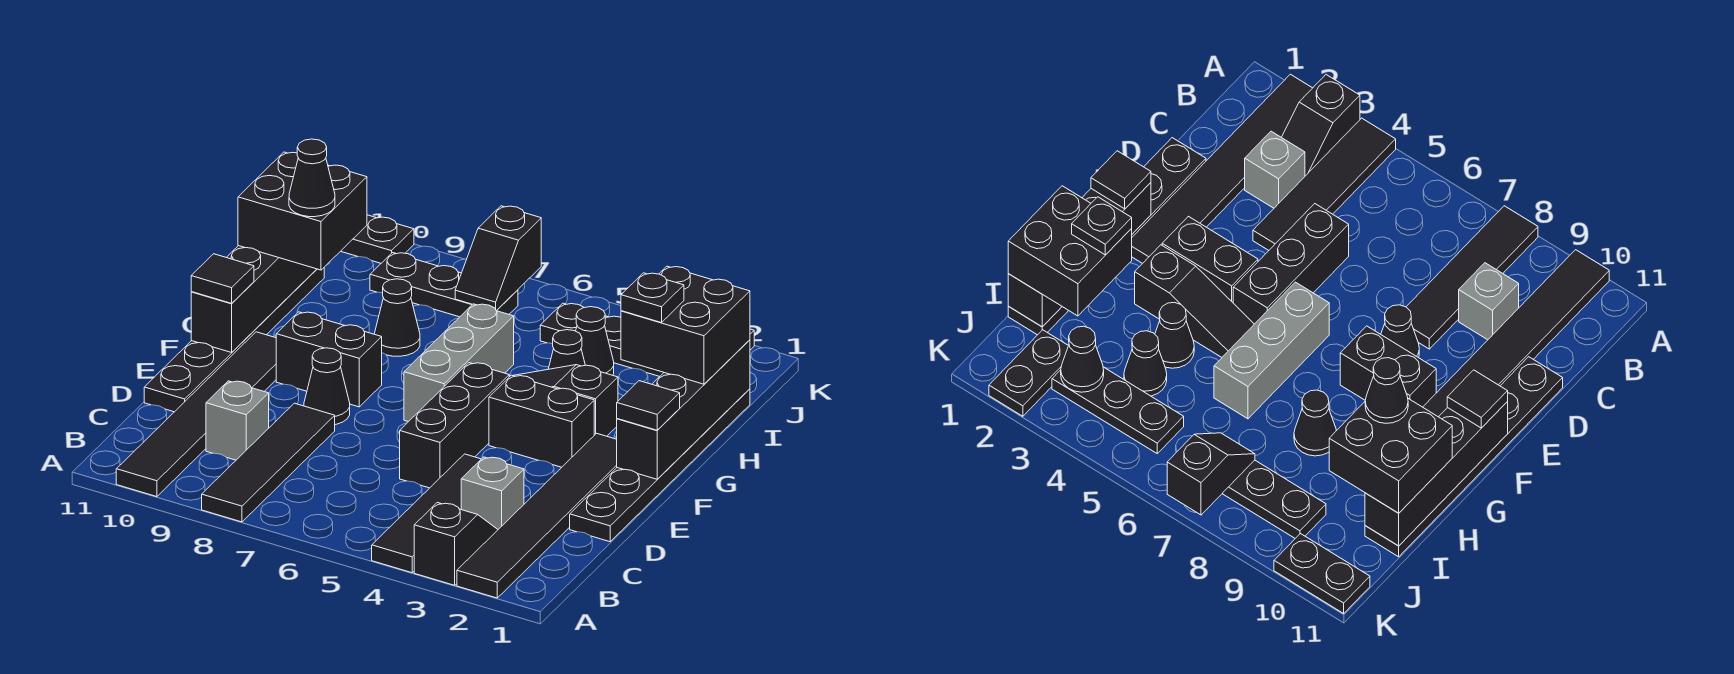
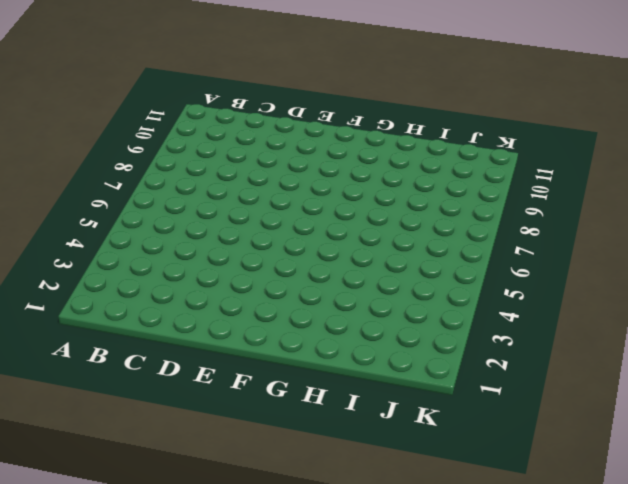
none -> black tile A2:F2 level 1
none -> black slope A3:B3 level 1 top A
none -> black tile A4:D4 level 1
none -> black tile A8:D8 level 1

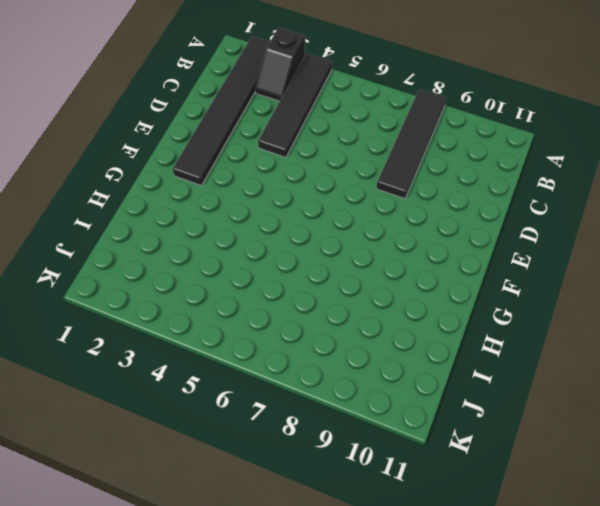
none -> black tile A10:F10 level 1
none -> grey brick C3 level 1
none -> grey brick C9 level 1
none -> black plate D1:I1 level 1

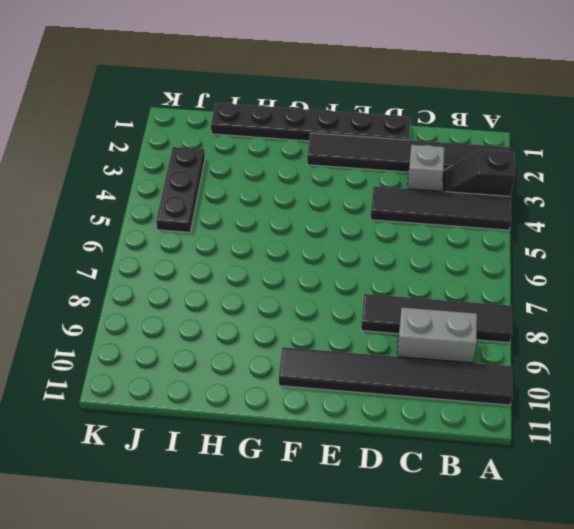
grey brick B9:C9 level 1 -> grey brick C9 level 1
none -> black brick D5:F5 level 1
none -> black plate D11:I11 level 1
none -> black cone E8 level 1
none -> black brick F3:F4 level 1

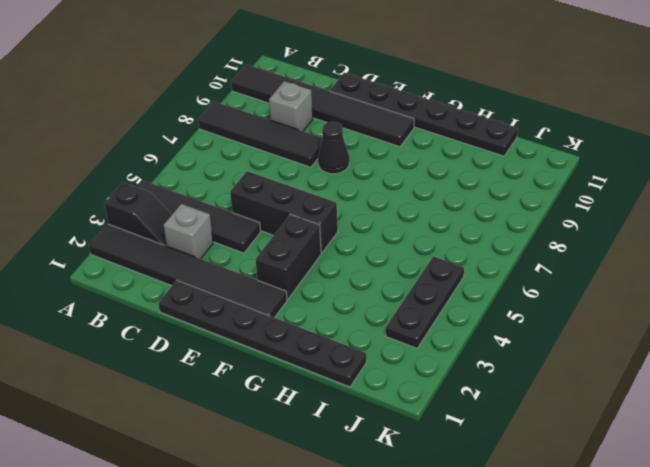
none -> grey brick F6:H6 level 1
none -> black brick F8:F9 level 1
none -> black slope G3:G5 level 1 top 3
none -> black cone H4 level 1

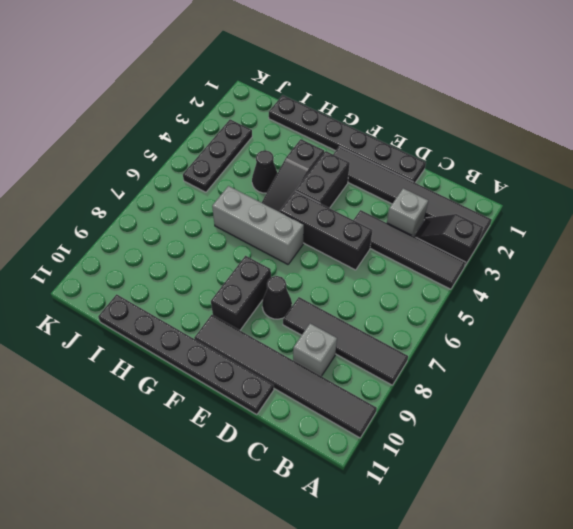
none -> black cone H8 level 1
none -> black cone I4 level 1
none -> black plate J2:K2 level 1
none -> black plate J7:J9 level 1

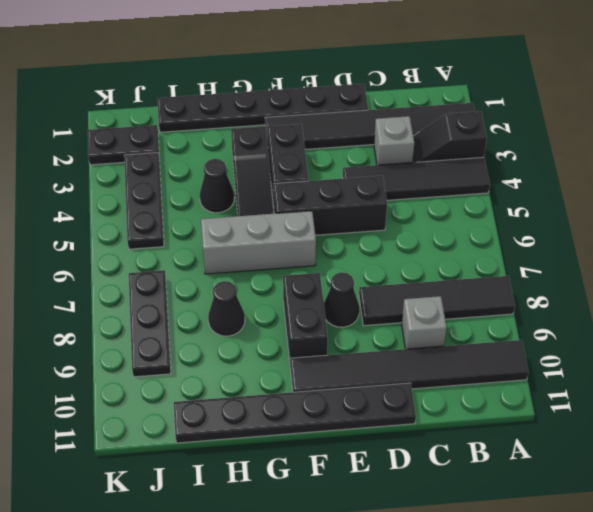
none -> black cone I4 level 1
none -> black plate K10:K11 level 1
none -> black brick F1:I1 level 2
none -> black brick F11:I11 level 2

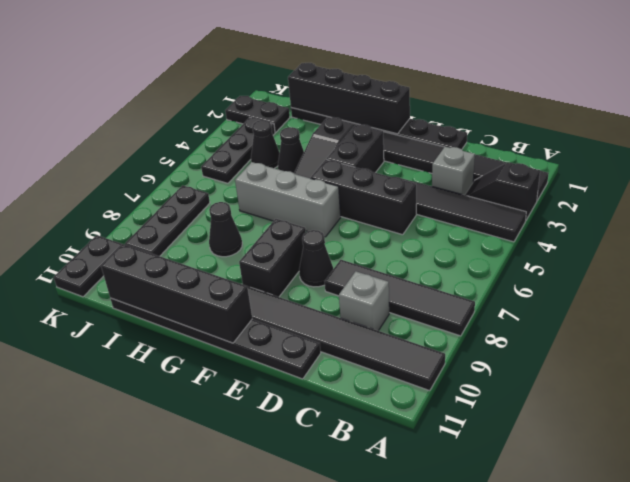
none -> black cone J3 level 2
none -> black slope J7:K7 level 2 top K
none -> black tile F1 level 3
none -> black tile F11 level 3

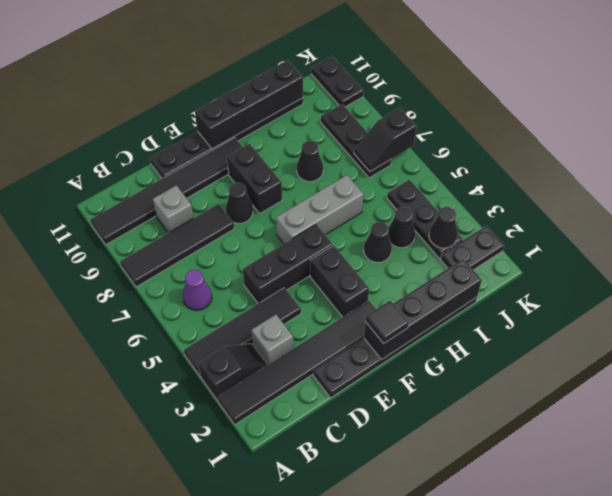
purple cone B6 level 1 -> none
none -> black slope G3:G5 level 1 top 3
none -> black tile F11 level 3
none -> black brick H1:I2 level 3
none -> black brick H10:I11 level 3

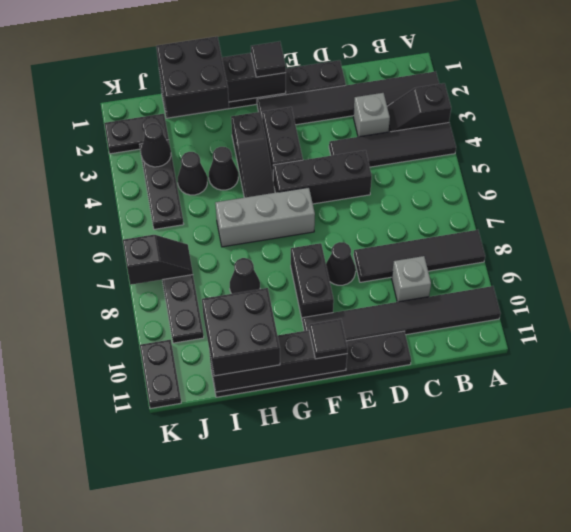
none -> black plate H2 level 4
none -> black cone H10 level 4

